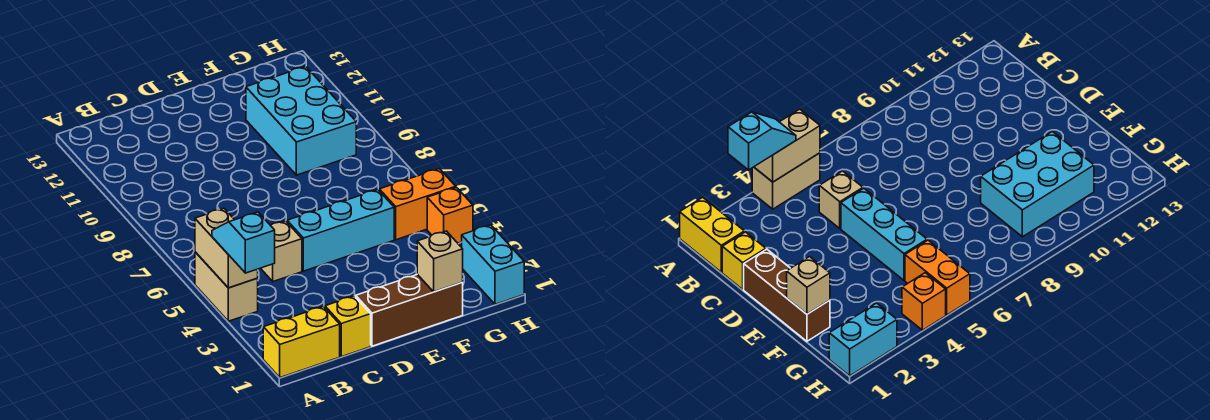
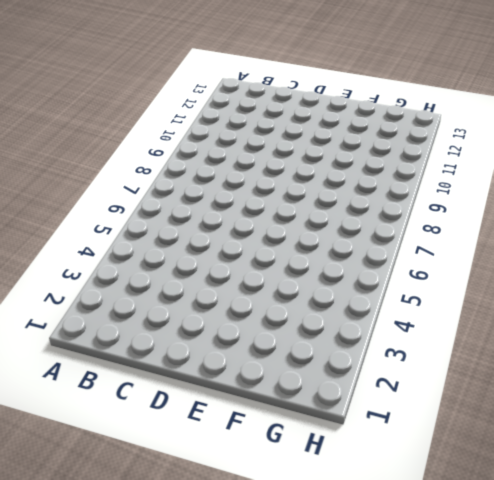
none -> yellow brick A1:B1 level 1
none -> tan brick A4:A5 level 1
none -> yellow brick C1 level 1

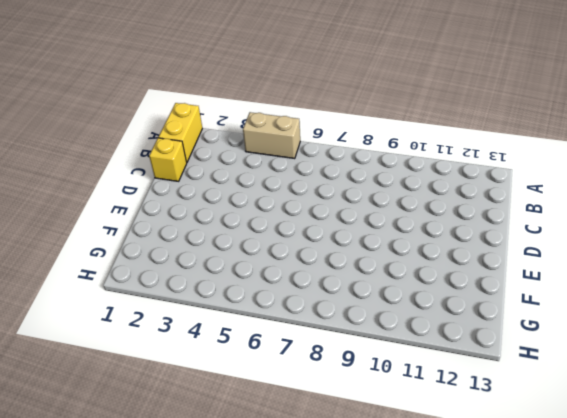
none -> tan brick C5 level 1
none -> brown brick D1:F1 level 1
none -> cyan brick D5:F5 level 1

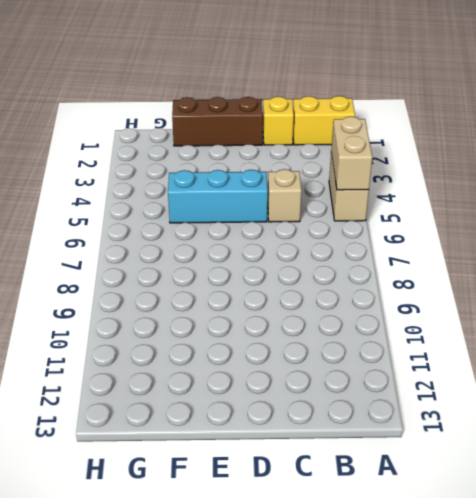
none -> cyan brick F9:G11 level 1
none -> orange brick G5:H5 level 1
none -> cyan brick H1:H2 level 1

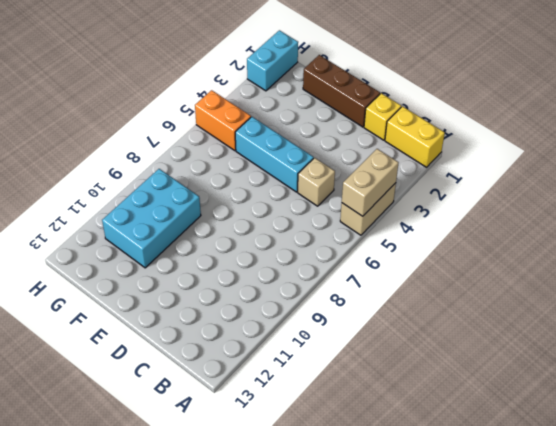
none -> orange brick H4 level 1
none -> tan brick F1 level 2
none -> cyan slope A3:A4 level 3 top 3

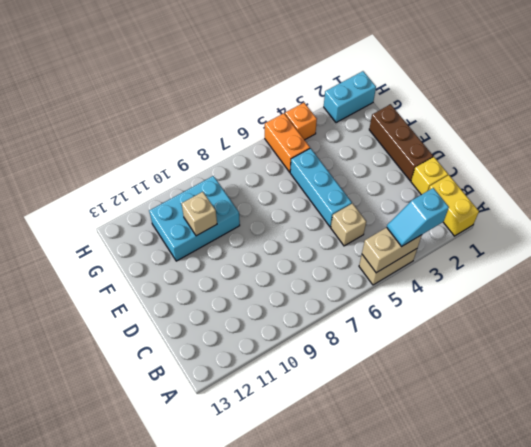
tan brick F10 level 2 -> tan brick F1 level 2

